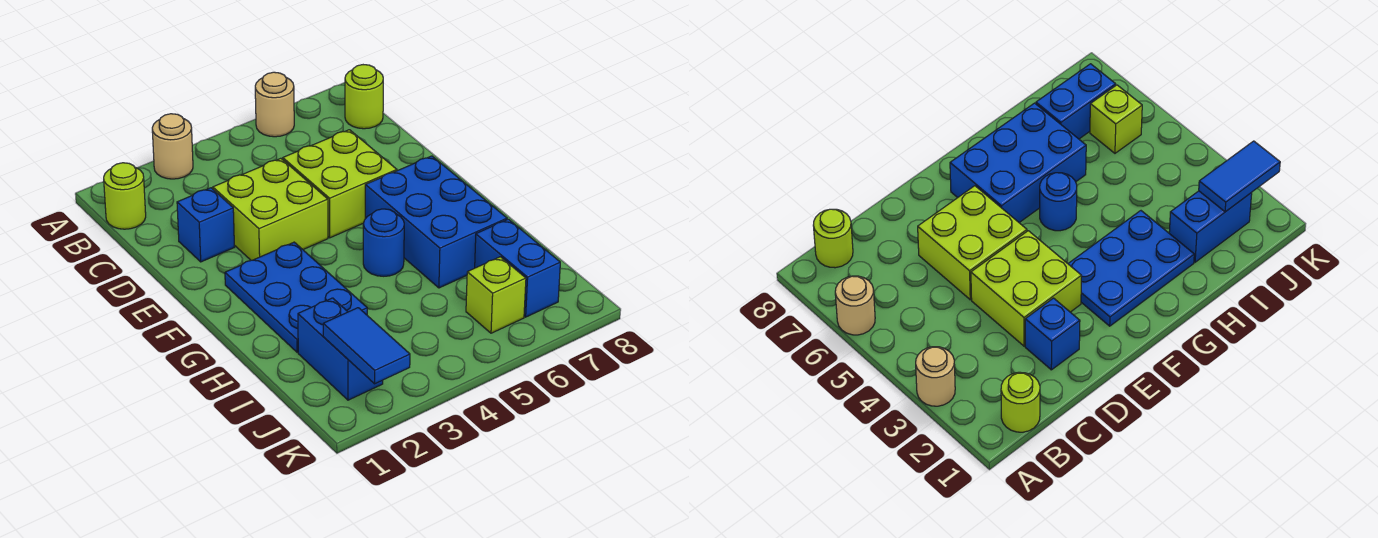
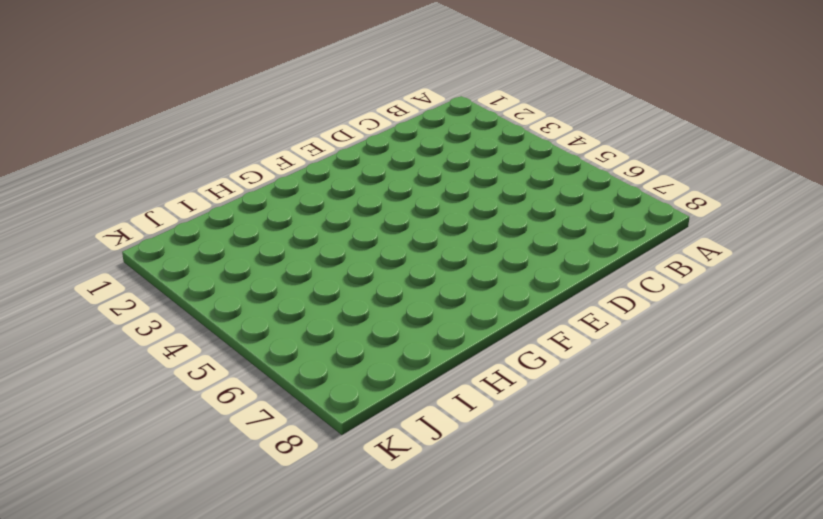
none -> tan round brick A3 level 1
none -> tan round brick A6 level 1
none -> lime round brick B1 level 1

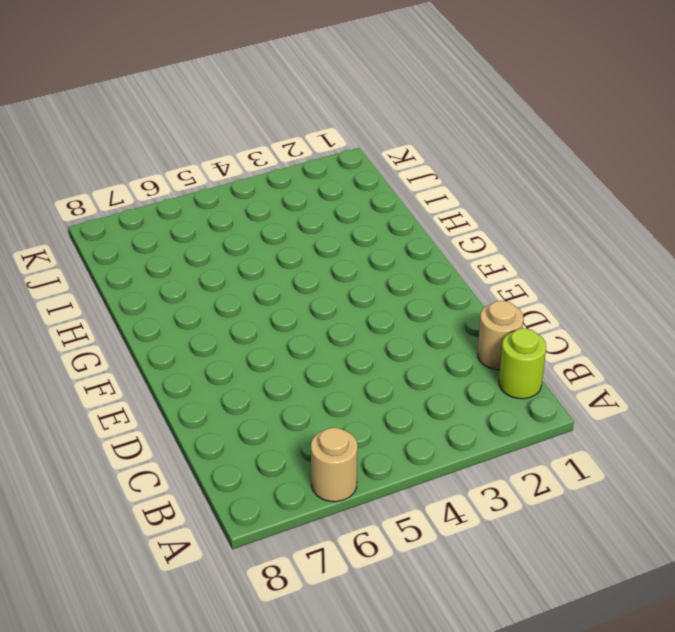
tan round brick C1 level 1 -> tan round brick A3 level 1
none -> lime round brick B8 level 1
none -> blue brick D2 level 1
none -> lime brick D3:E4 level 1

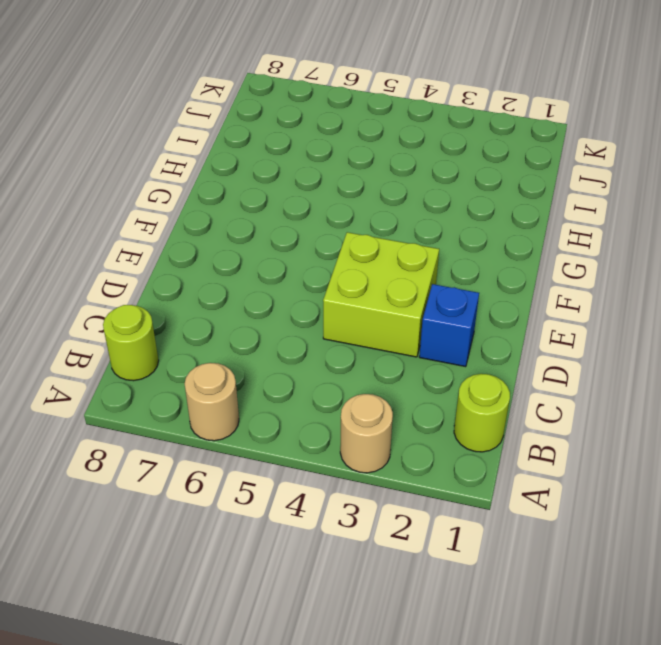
none -> lime brick D5:E6 level 1
none -> blue plate F2:H3 level 1
none -> blue brick F6:H7 level 1

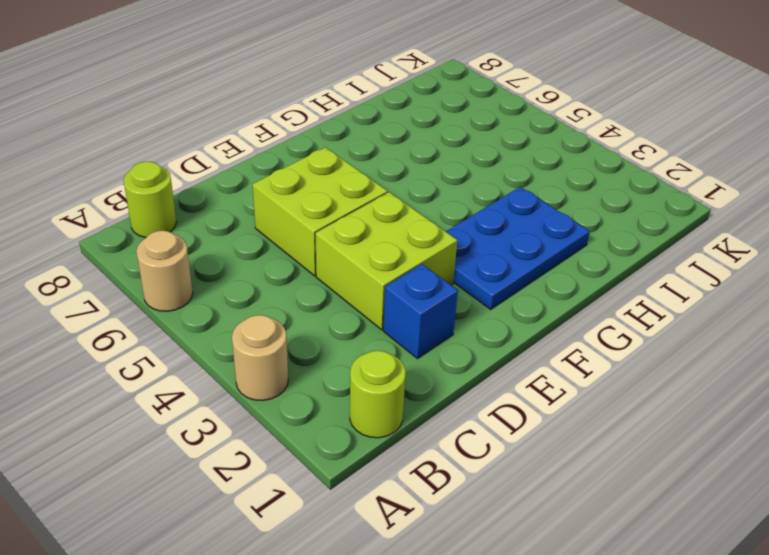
none -> blue brick F6:H7 level 1
none -> blue round brick G5 level 1
none -> blue brick I2:J2 level 1

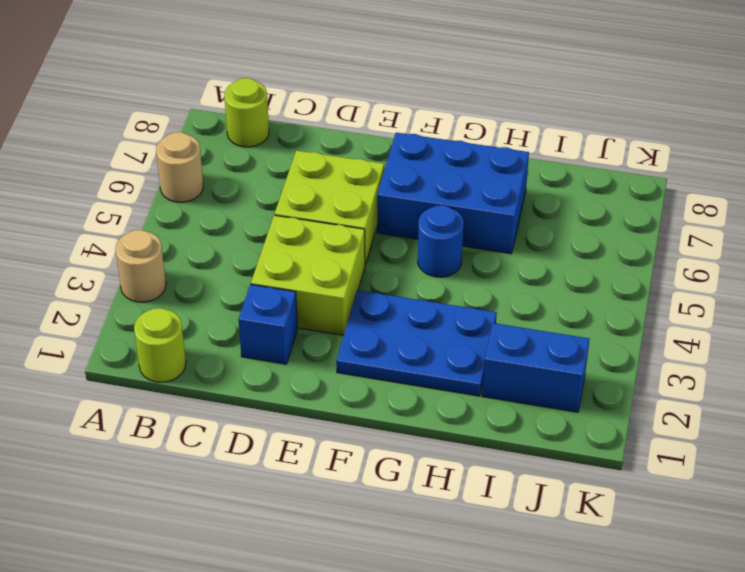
none -> blue brick I7:J7 level 1
none -> lime brick J6 level 1
none -> blue tile J2:K2 level 2

